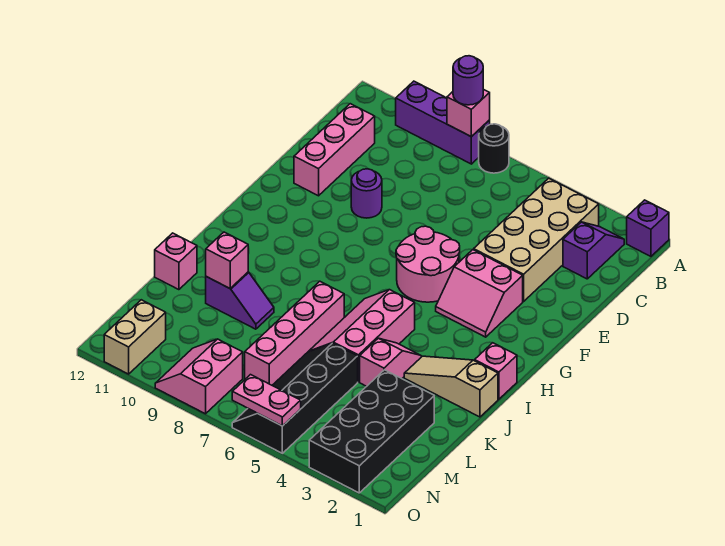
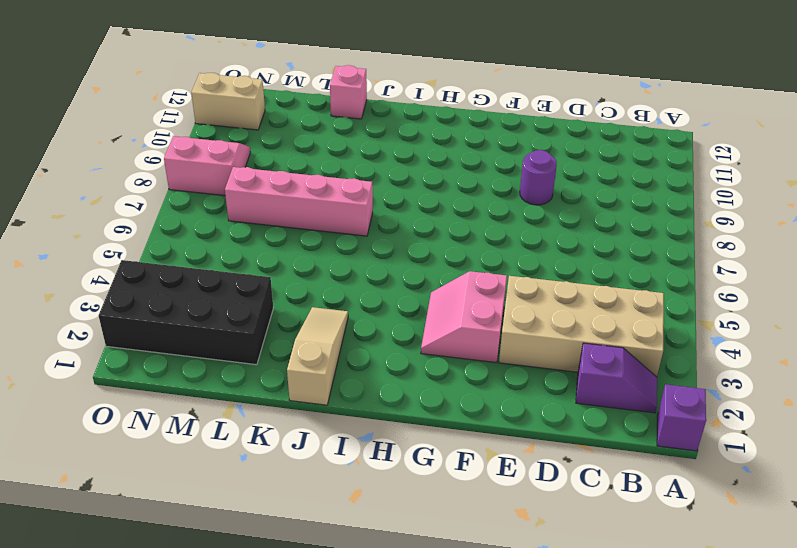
none -> black round brick A7 level 1
none -> purple brick A8:A10 level 1
none -> pink brick C11:E11 level 1

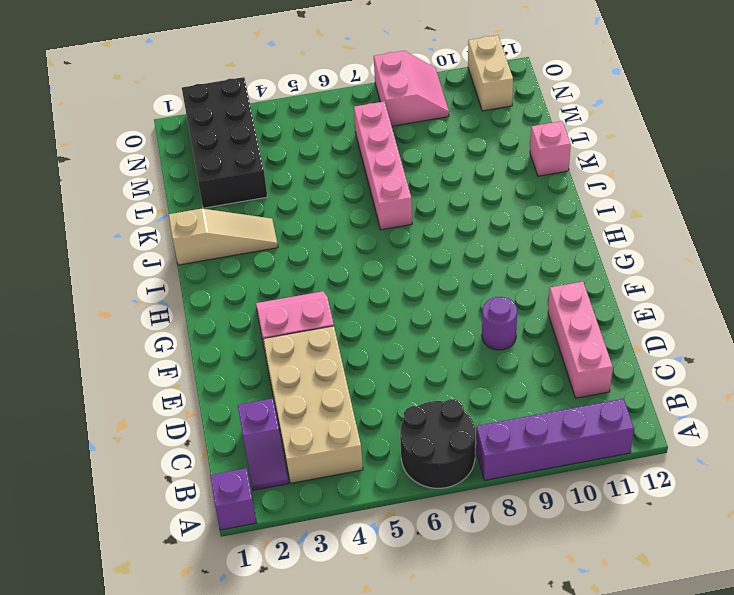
black round brick A6:B7 level 1 -> black round brick A7 level 1
purple brick A8:A11 level 1 -> purple brick A8:A10 level 1
none -> pink round brick F5:G6 level 1
none -> pink brick I1 level 1
none -> pink slope I5:K6 level 1 top 5

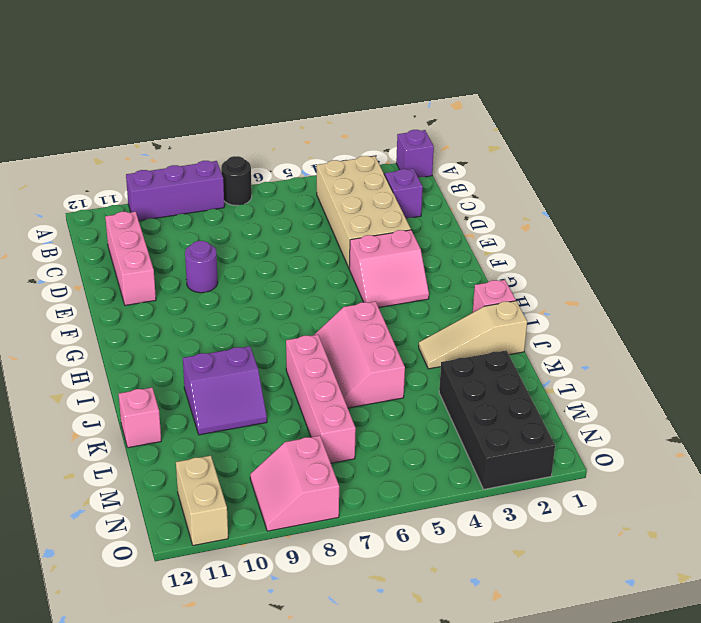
purple slope J9:K10 level 1 top J -> purple slope K9:K10 level 1 top 10
none -> pink round brick F5:G6 level 1
none -> pink slope J4:K4 level 1 top K
none -> black slope L5:O6 level 1 top 5

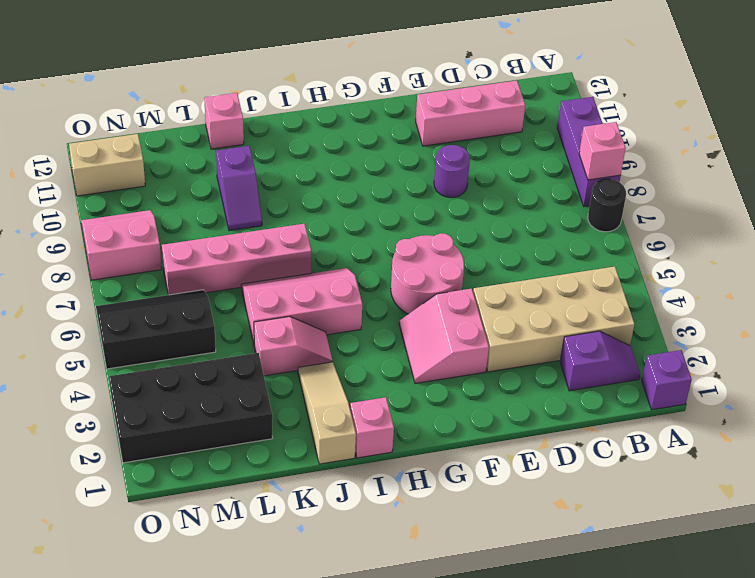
black slope M5:O6 level 1 top 5 -> black slope L5:O6 level 1 top 5
none -> pink brick K10 level 2
none -> pink plate O5:O6 level 2
none -> purple round brick A8 level 3

